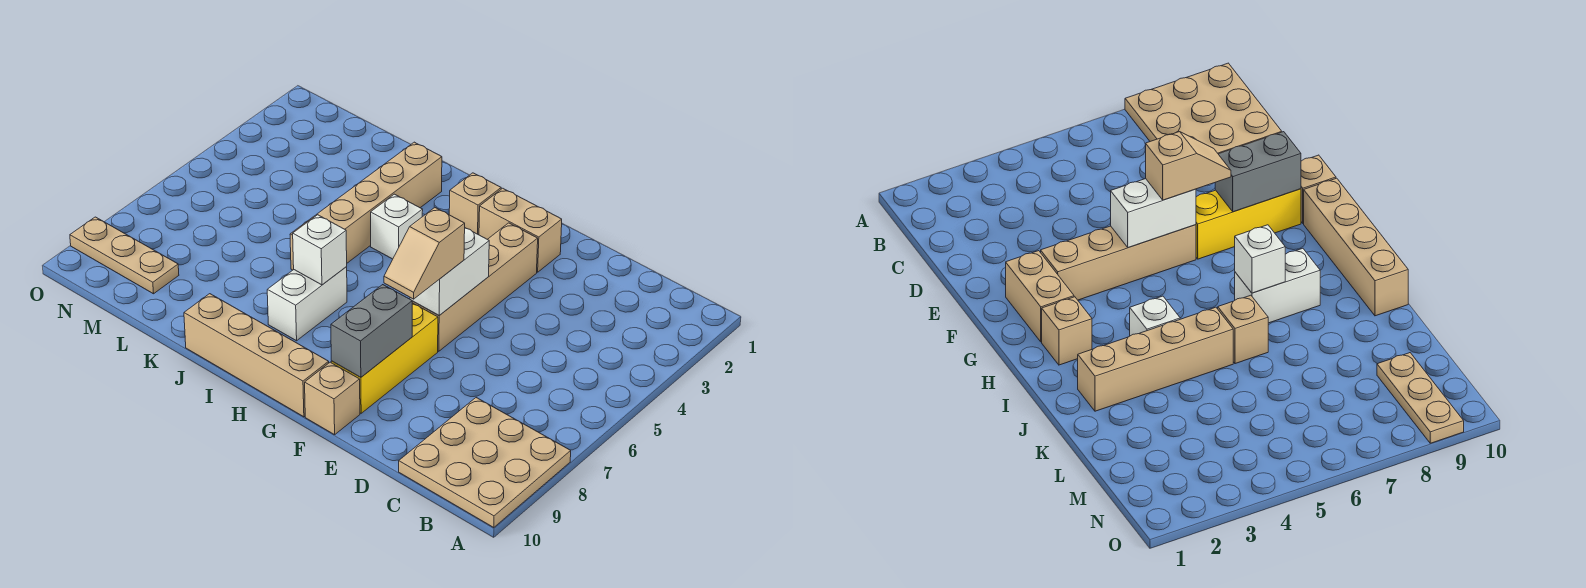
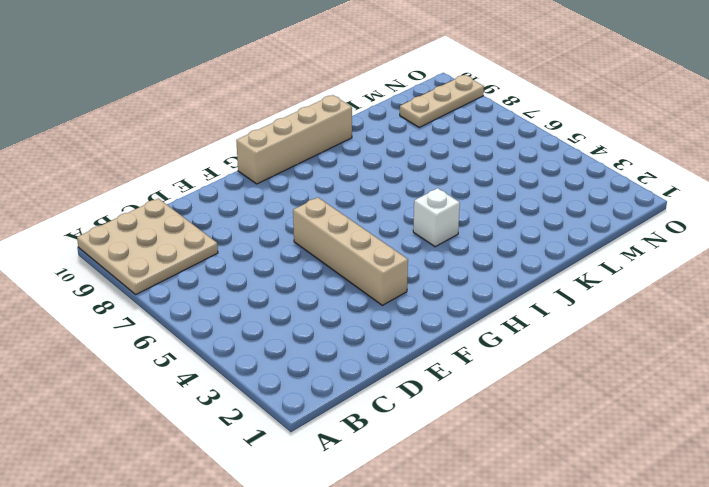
none -> tan brick F2:G2 level 1
none -> yellow brick F7:F9 level 1
none -> tan brick F10 level 1

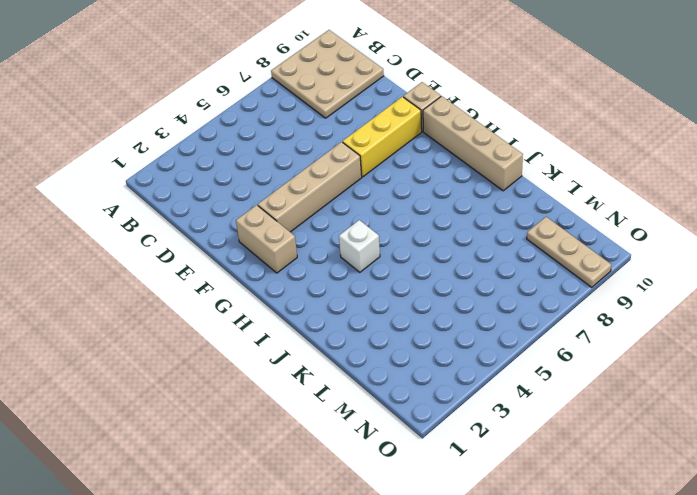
none -> tan brick H2 level 1
none -> white brick I7:I8 level 1
none -> tan brick J2:J5 level 1

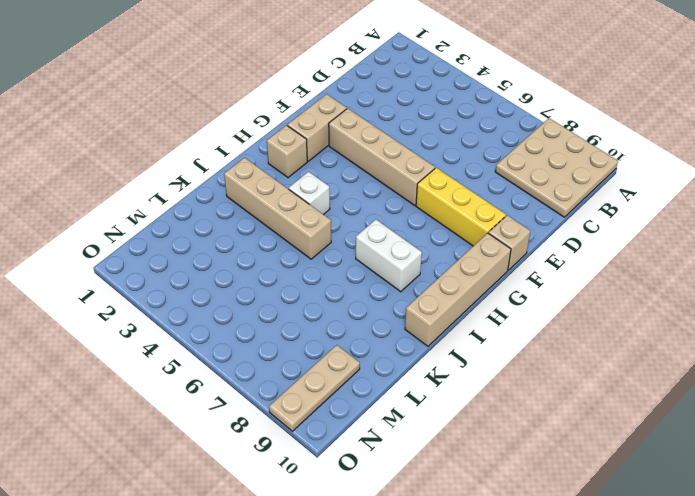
none -> tan brick J6 level 1
none -> white brick F5:F6 level 2
none -> grey brick F8:F9 level 2

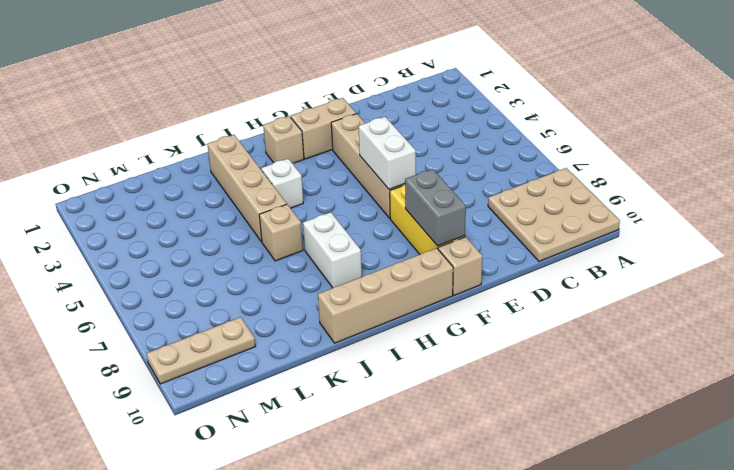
none -> white brick I7 level 2
none -> tan slope F6:F7 level 3 top 6

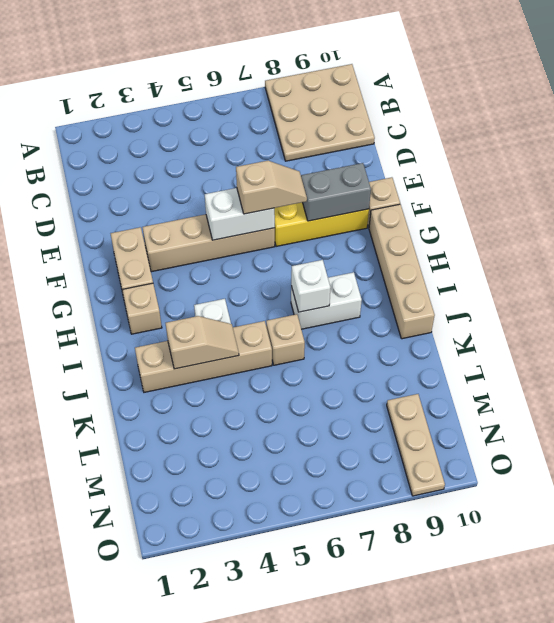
tan slope J3:J4 level 2 top 3 -> none

